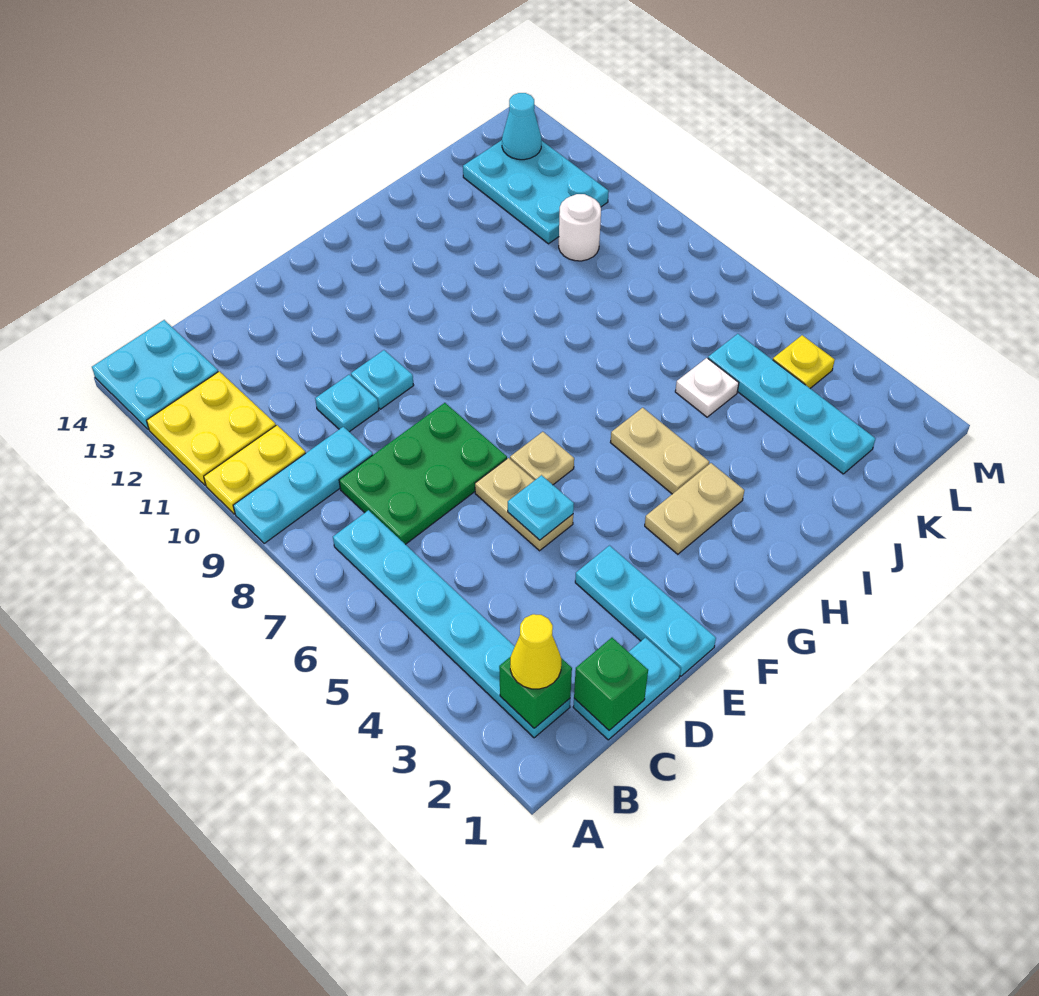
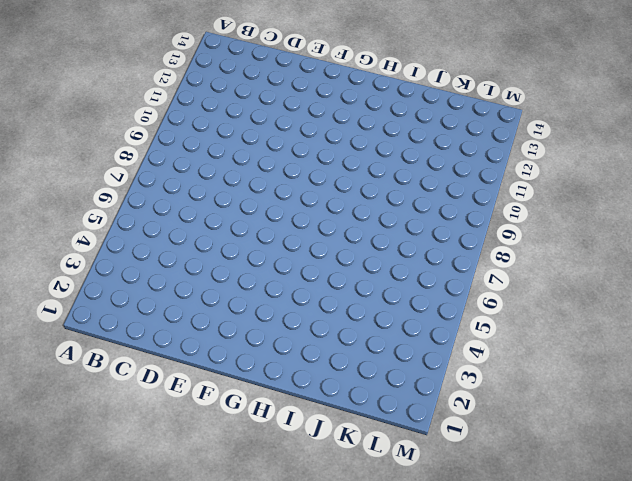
none -> cyan plate A9:C9 level 1
none -> yellow plate A10:B10 level 1
none -> yellow plate A11:B12 level 1

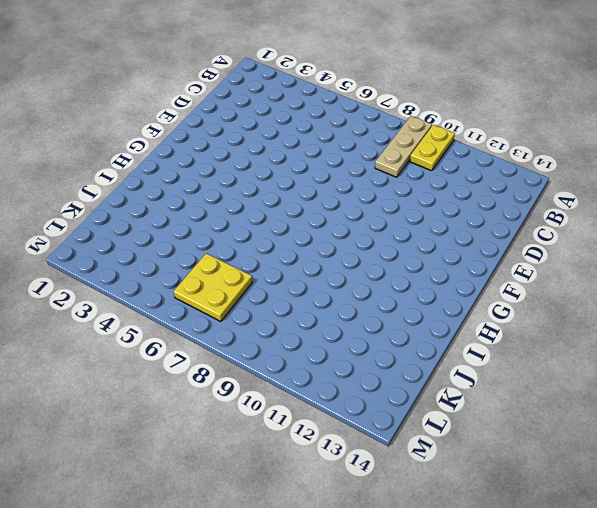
tan plate A9:C9 level 1 -> cyan plate A9:C9 level 1
yellow plate K6:L7 level 1 -> yellow plate A11:B12 level 1
none -> cyan plate A13:B14 level 1
none -> cyan plate B2:B7 level 1
none -> cyan plate C1:D1 level 1

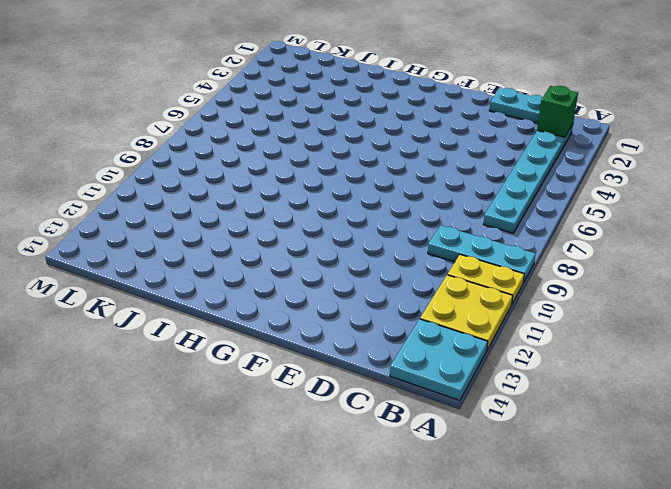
none -> green plate C7:E8 level 1
none -> cyan plate D10 level 1
none -> cyan plate E1:E3 level 1

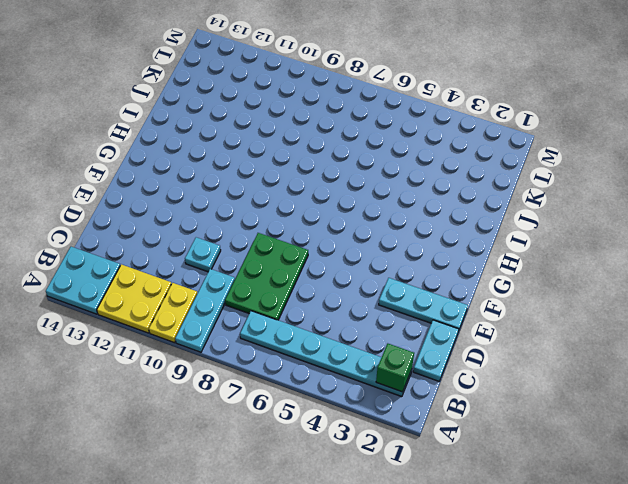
none -> tan plate E5:E6 level 1
none -> cyan plate E10 level 1
none -> tan plate F6 level 1

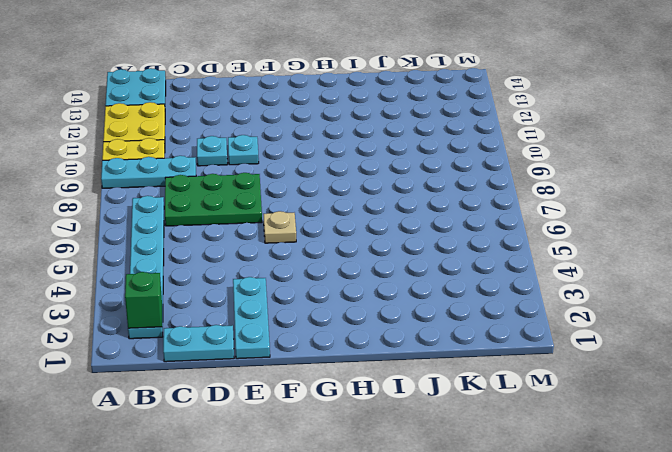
none -> tan plate E5:E6 level 1
none -> tan plate G3:H3 level 1
none -> tan plate H4:H5 level 1

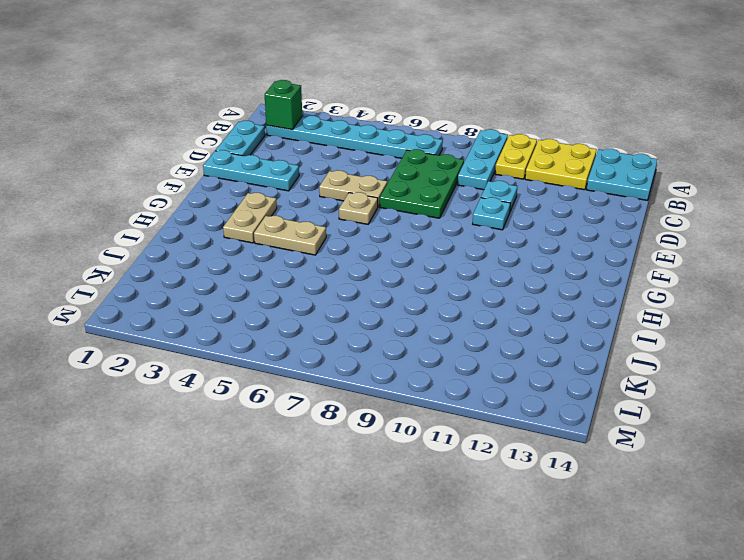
none -> white plate J5 level 1
none -> cyan plate K2:K5 level 1
none -> white round brick K10 level 1

